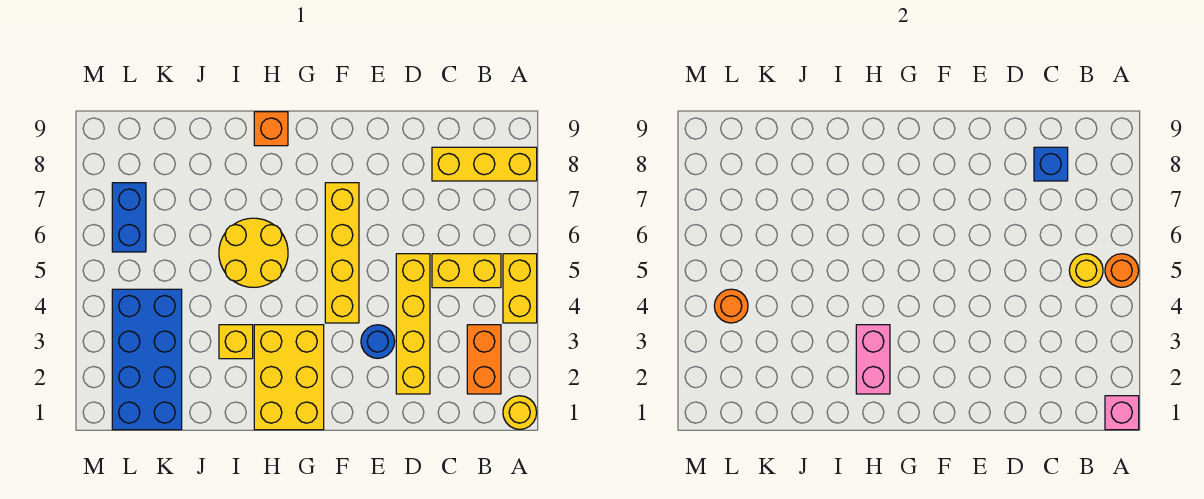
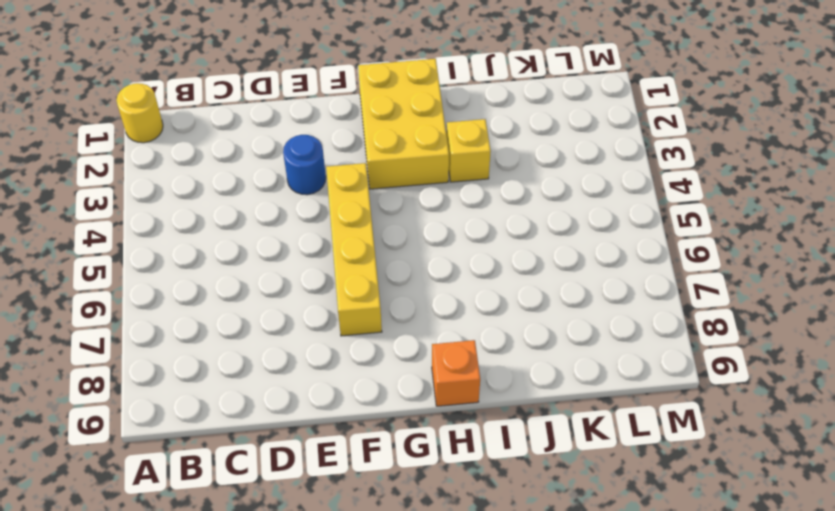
none -> yellow brick A4:A5 level 1
none -> yellow brick A8:C8 level 1
none -> orange brick B2:B3 level 1

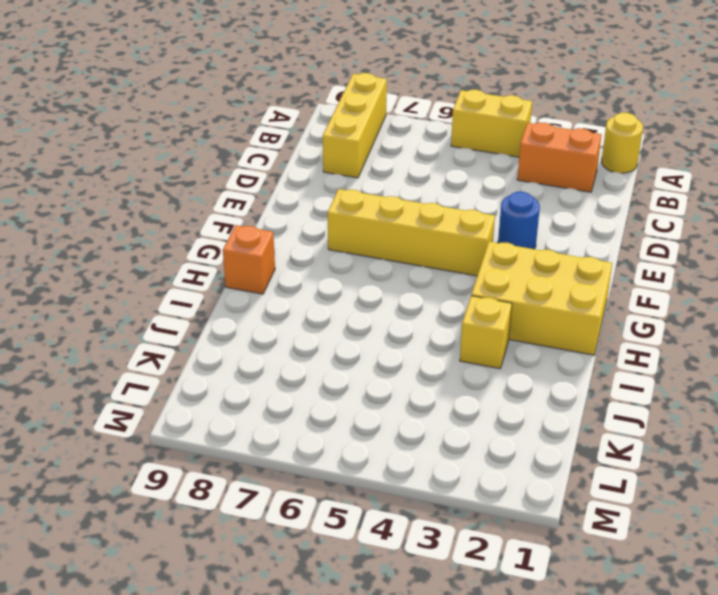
none -> yellow brick B5:C5 level 1
none -> yellow brick D2:D5 level 1
none -> yellow round brick H5:I6 level 1

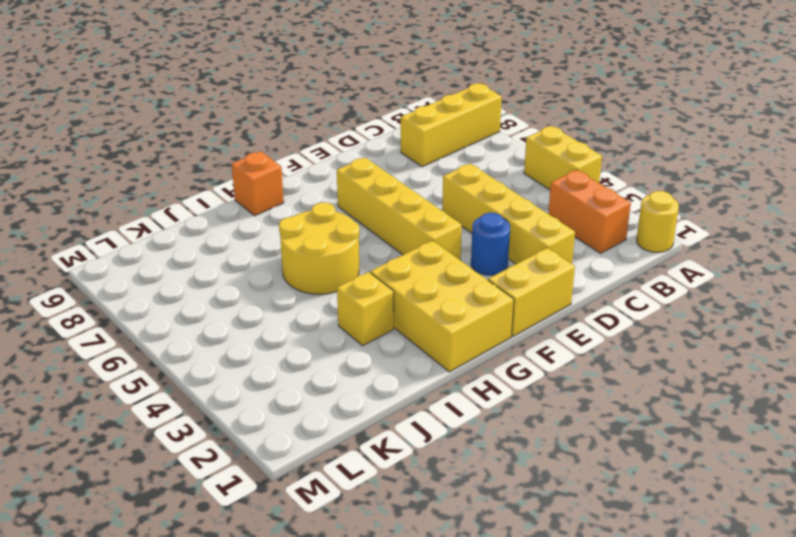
yellow brick E1:F1 level 1 -> yellow brick B5:C5 level 1
none -> blue brick K1:L4 level 1
none -> blue brick L6:L7 level 1
none -> pink brick A1 level 2

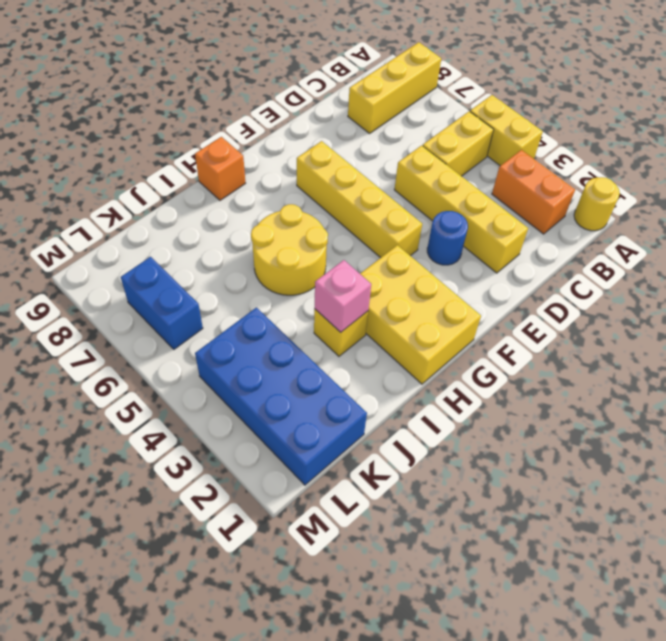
pink brick I3 level 2 -> pink brick A1 level 2
none -> orange round brick A5 level 2
none -> yellow round brick B5 level 2
none -> blue brick C8 level 2

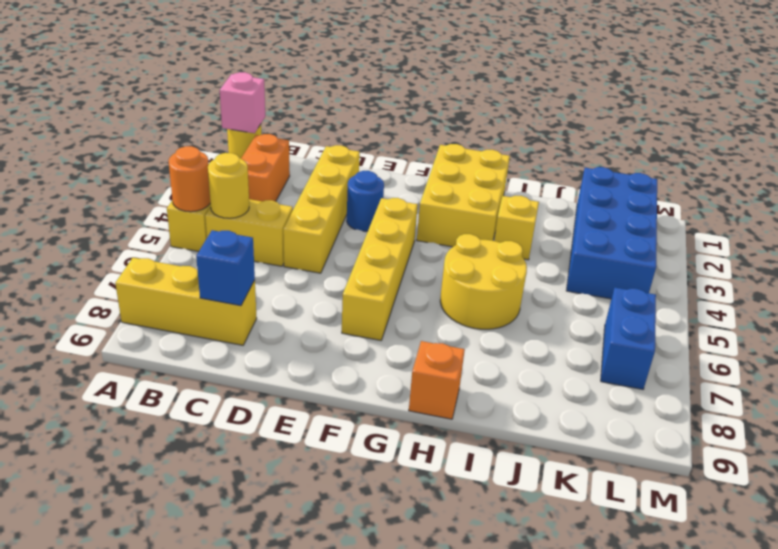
none -> pink brick H2:H3 level 2
none -> orange round brick L4 level 2

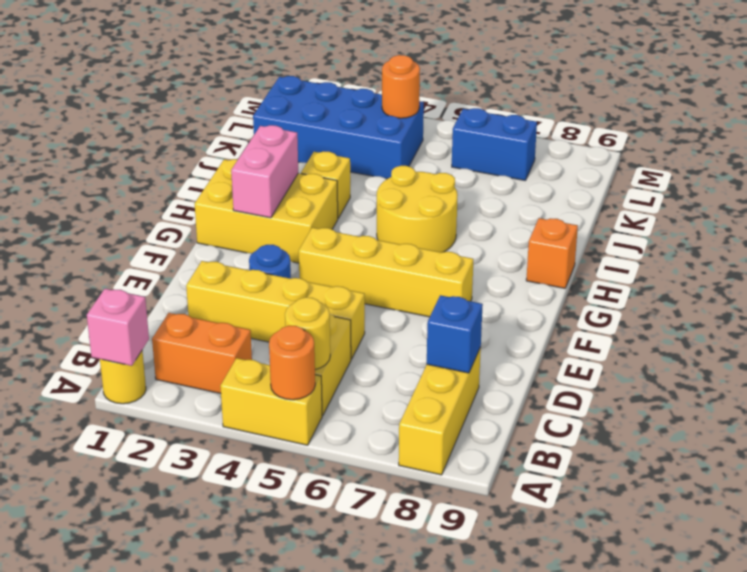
pink brick G2:H2 level 2 -> pink brick H2:H3 level 2

